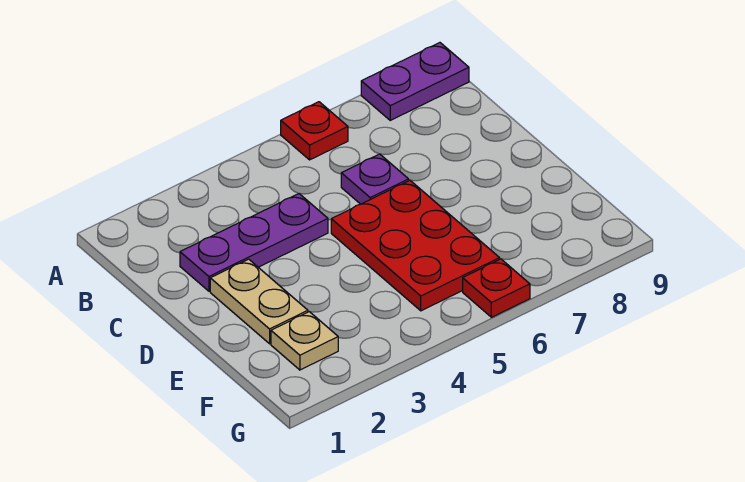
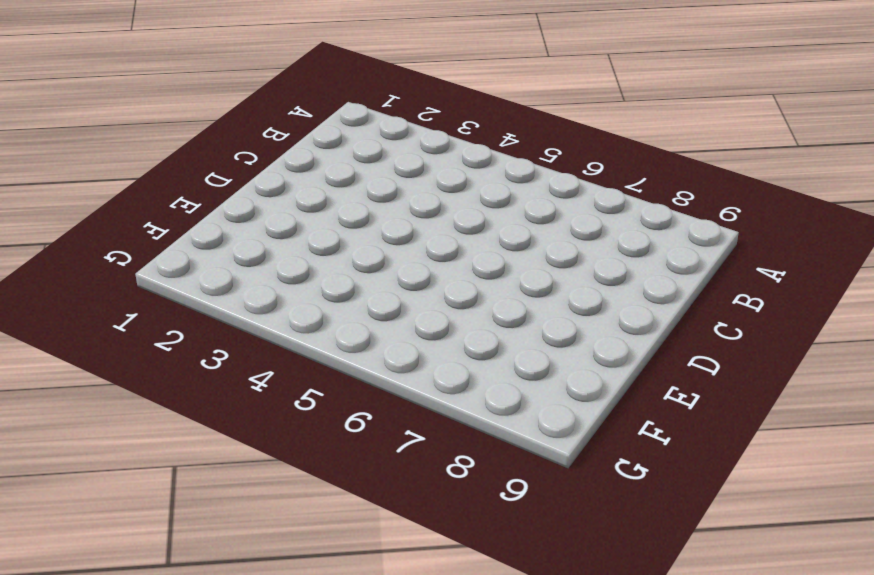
none -> red plate A6 level 1
none -> purple plate A8:A9 level 1

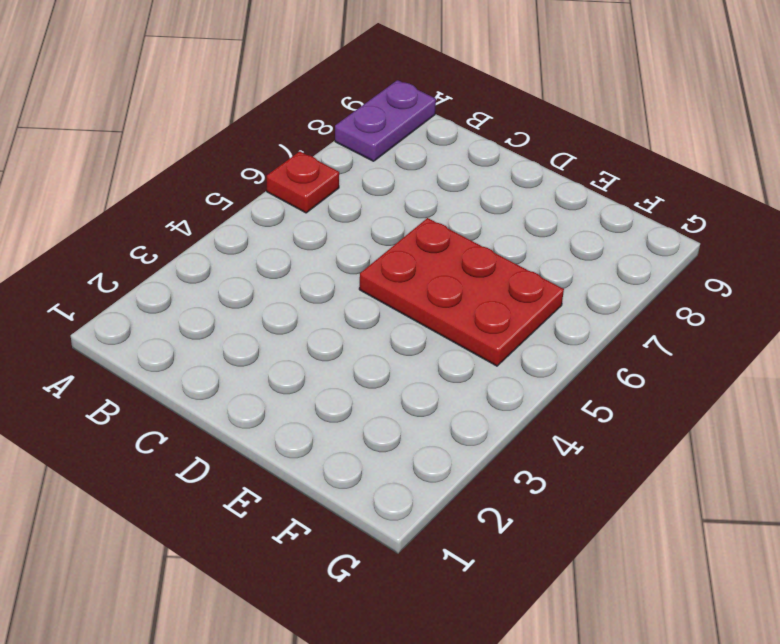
none -> purple plate C2:C4 level 1
none -> purple plate C6 level 1

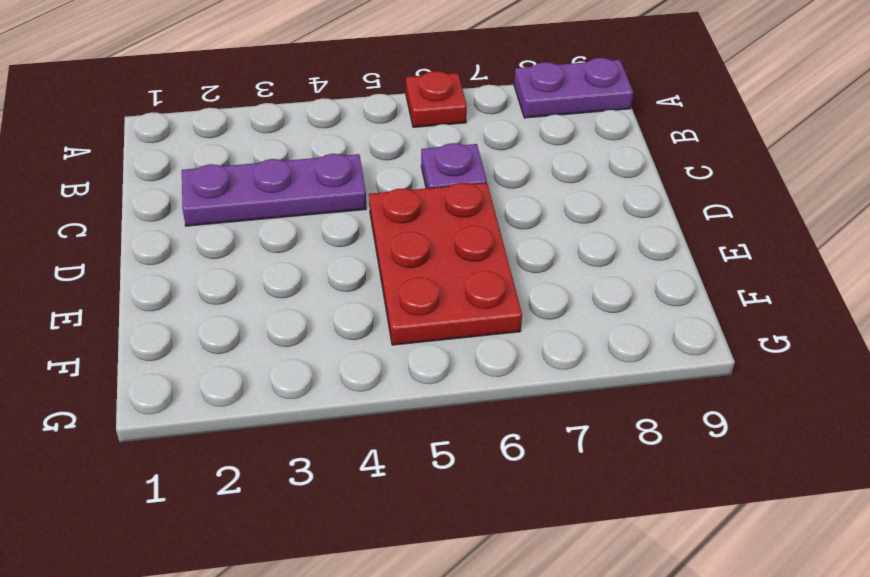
none -> tan plate D2:E2 level 1
none -> tan plate F2 level 1

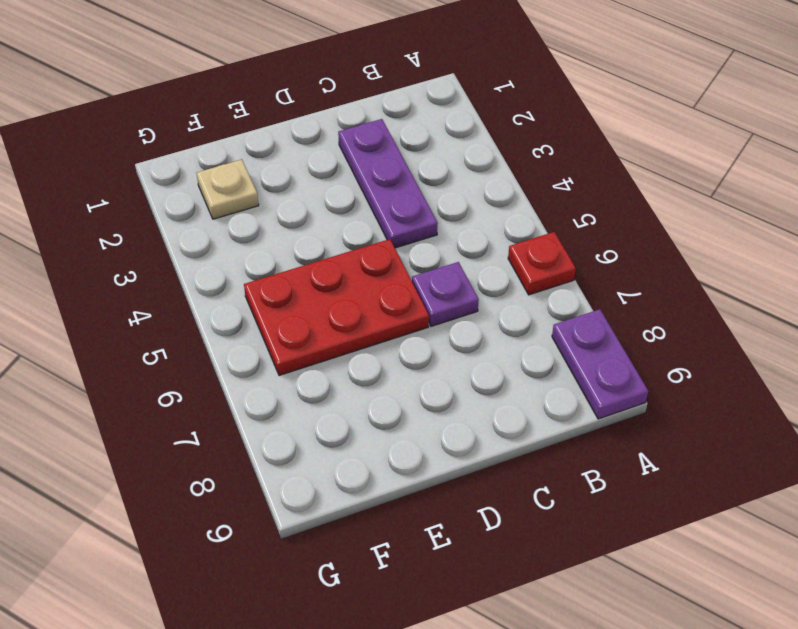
none -> tan plate D2:E2 level 1
none -> red plate G6 level 1

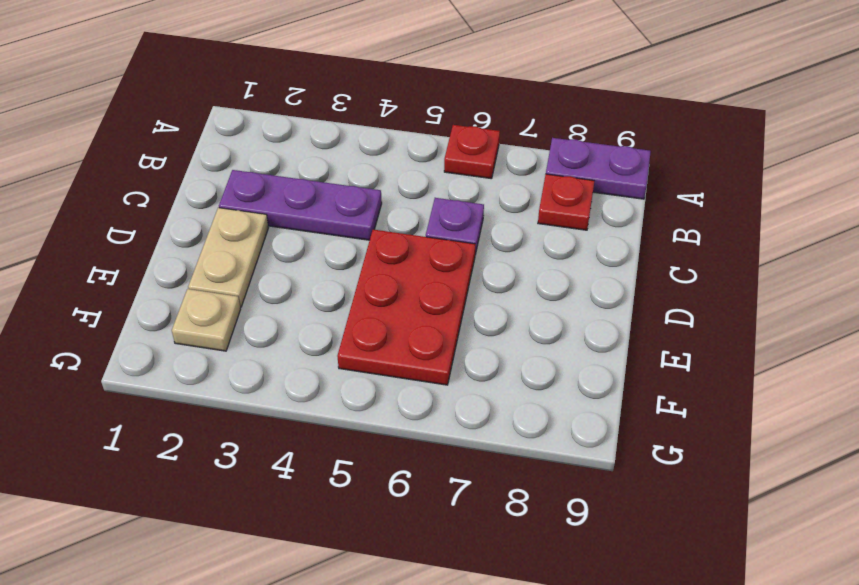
red plate B8 level 1 -> red plate G6 level 1

